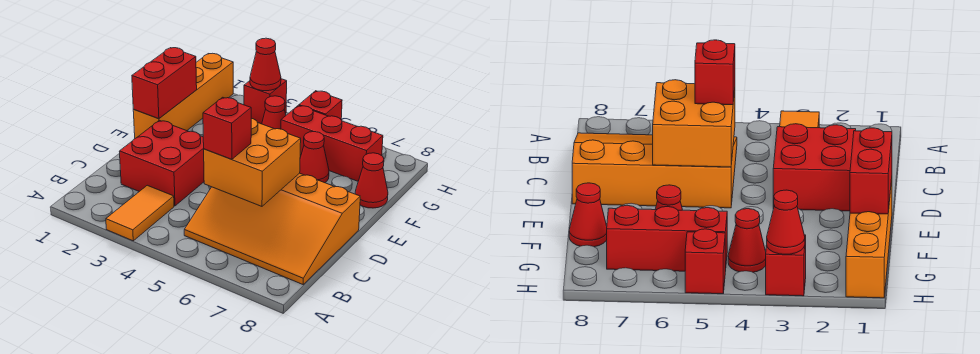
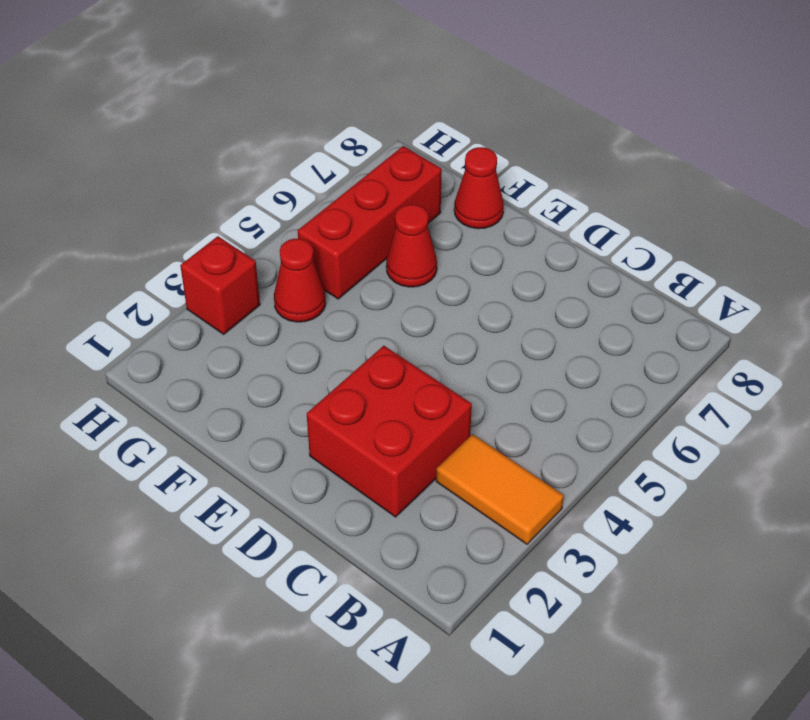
none -> orange slope B5:D8 level 1 top D
none -> orange brick E1:H1 level 1
none -> red brick H5 level 1

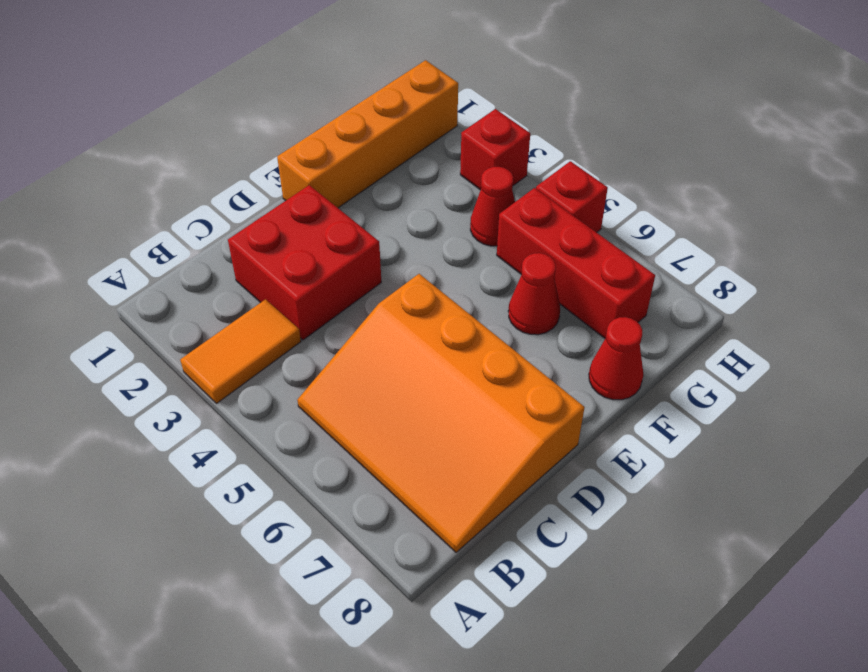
none -> orange brick C5:D6 level 2
none -> red brick E1:F1 level 2
none -> red cone H3 level 2

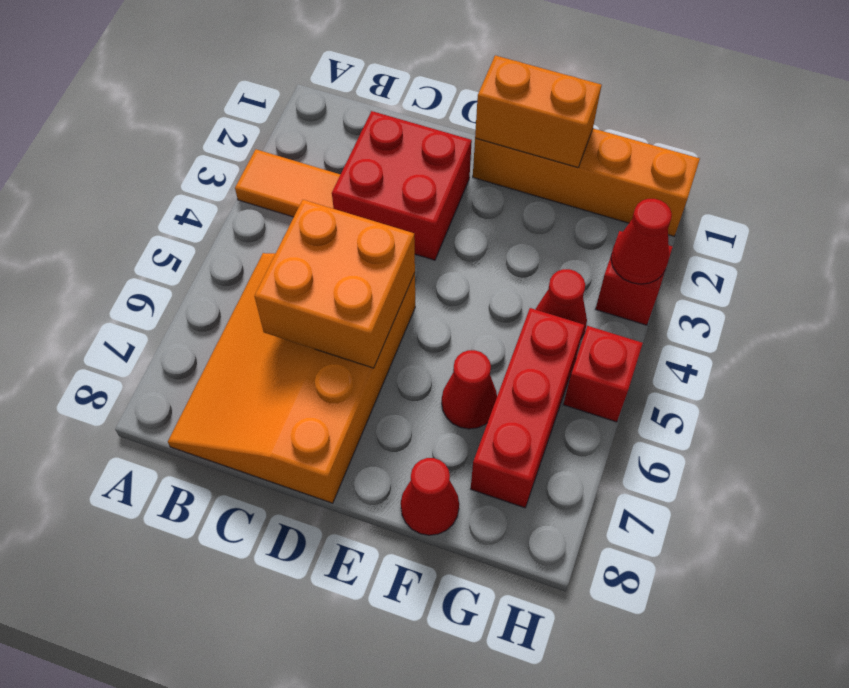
orange brick E1:F1 level 2 -> red brick E1:F1 level 2
none -> red brick C5 level 3

